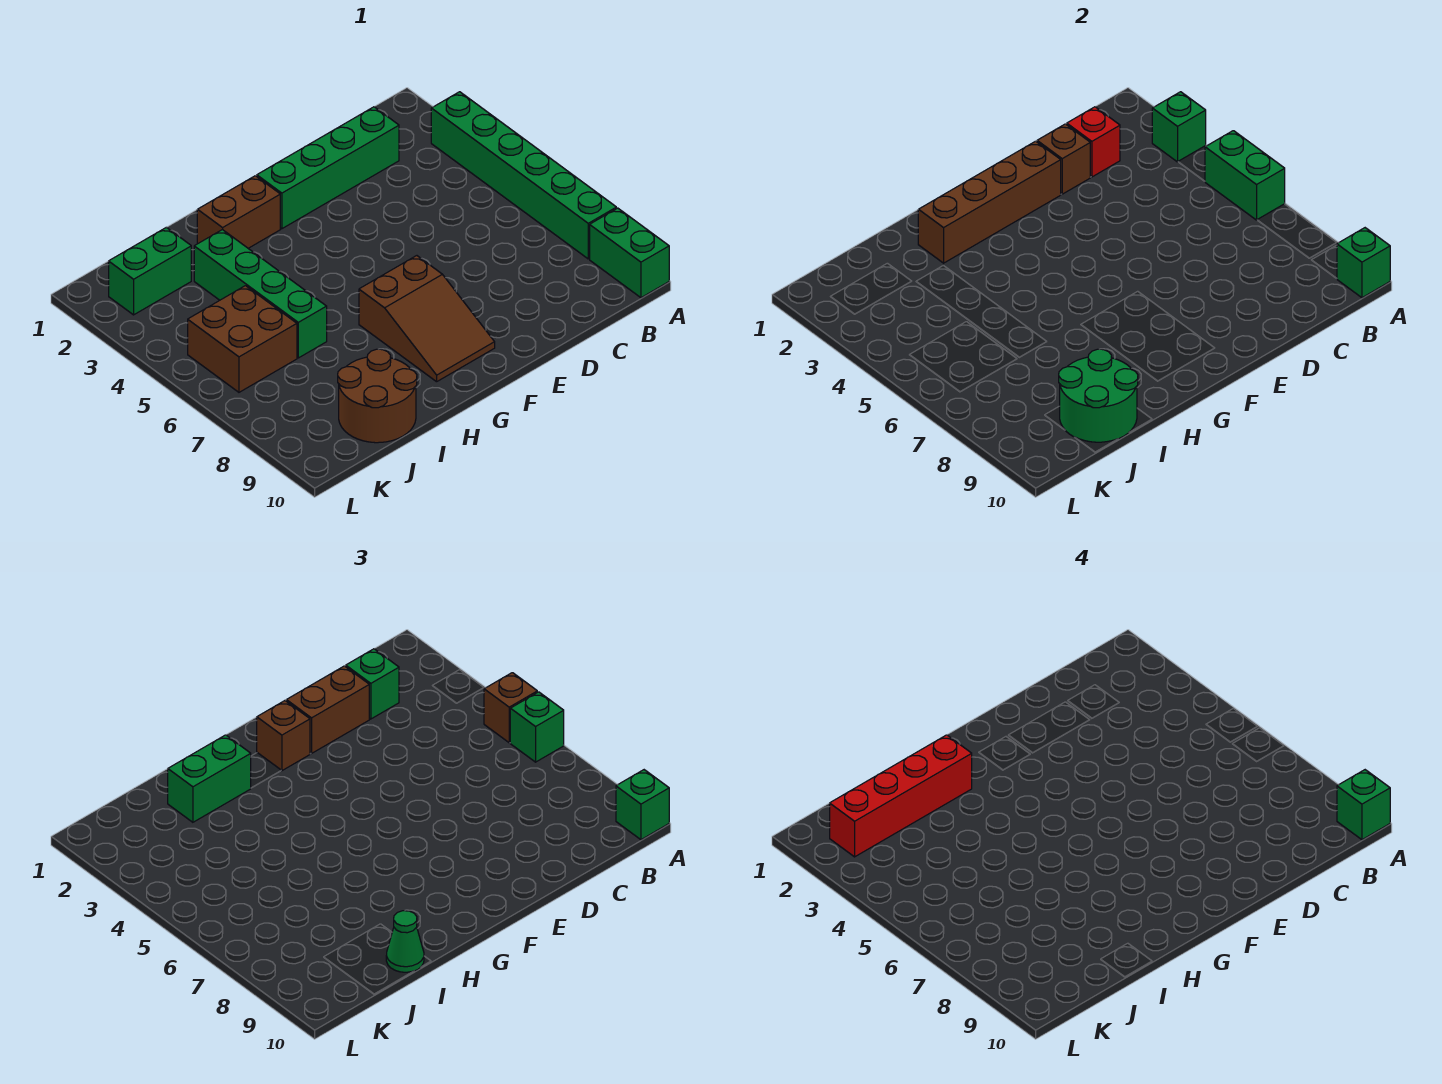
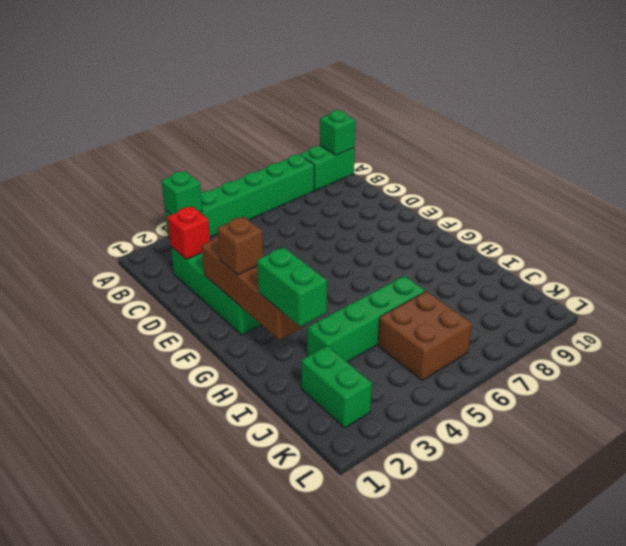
none -> brown slope F7:G9 level 1 top 7
none -> brown brick G2:H2 level 1
none -> brown round brick I9:J10 level 1

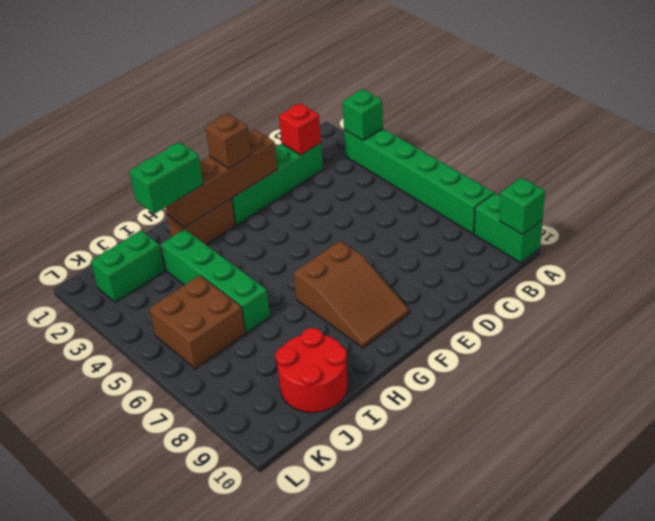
red round brick I9:J10 level 1 -> brown round brick I9:J10 level 1
none -> green brick A5:A6 level 2
none -> brown brick D2 level 2
none -> green round brick I9:J10 level 2

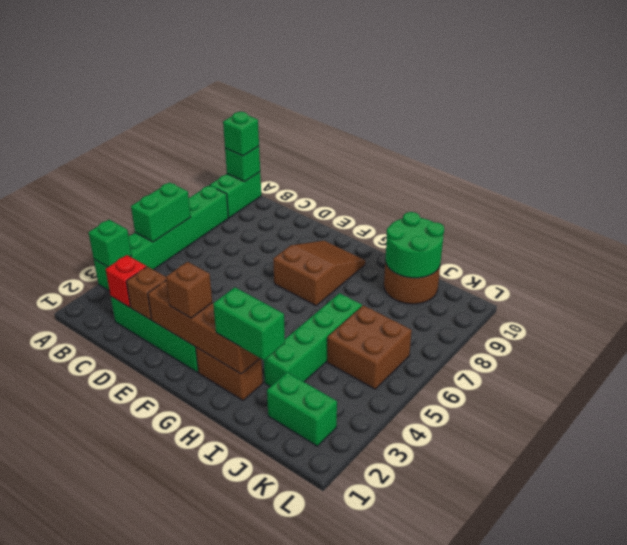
none -> brown brick A5 level 3
none -> green brick A6 level 3
none -> green brick C2 level 3

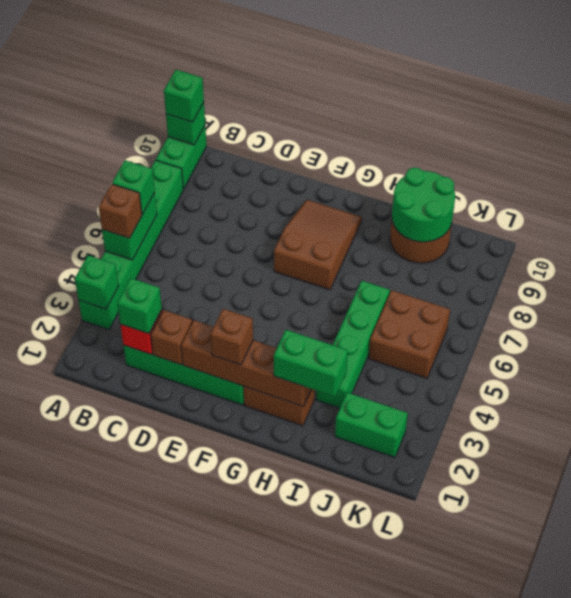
none -> brown brick D2:E2 level 3
none -> green cone I10 level 3
none -> green brick A10 level 4

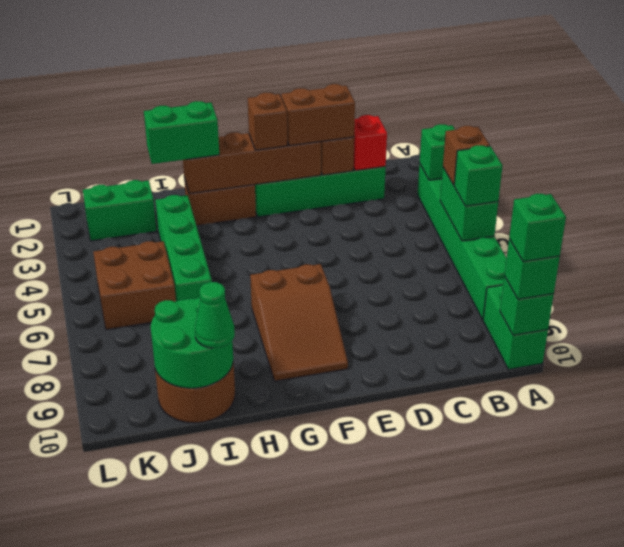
none -> green brick C2 level 3
none -> red brick H2:K2 level 4

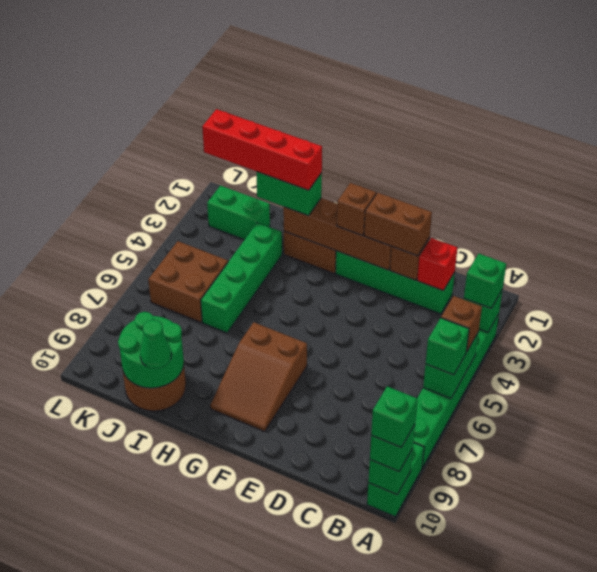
green brick A3 level 3 -> green brick C2 level 3

